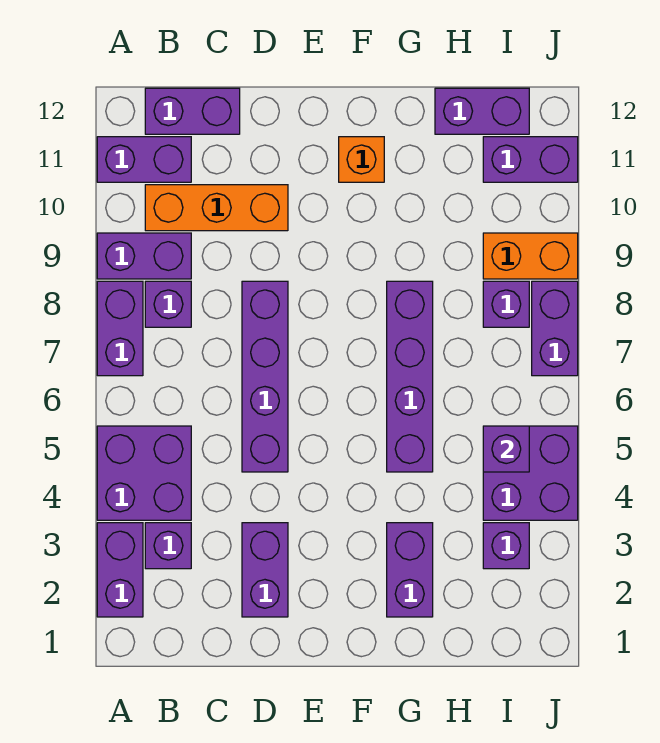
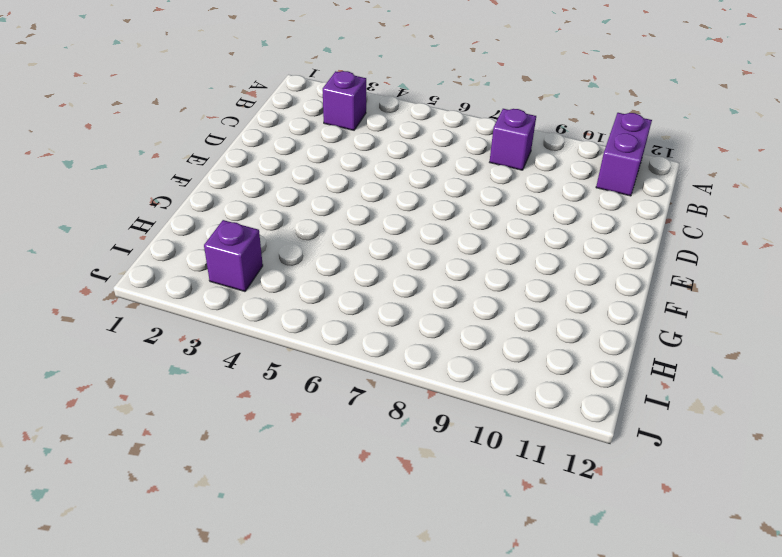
none -> purple brick A2:A3 level 1
none -> purple brick A4:B5 level 1
none -> purple brick A7:A8 level 1

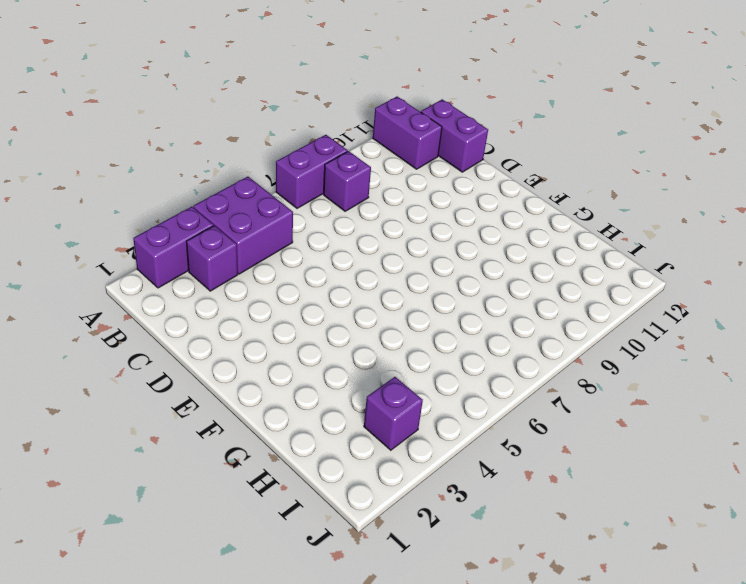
none -> purple brick A9:B9 level 1
none -> orange brick B10:D10 level 1
none -> purple brick D2:D3 level 1

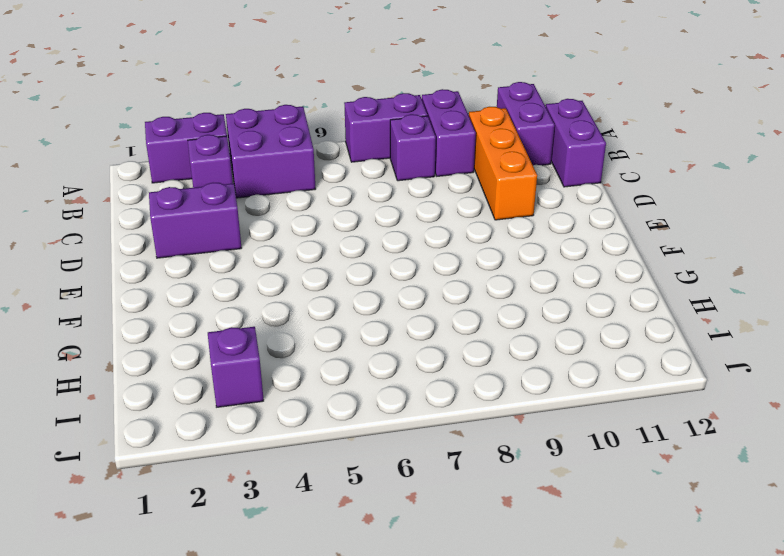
none -> purple brick D5:D8 level 1
none -> orange brick F11 level 1
none -> purple brick G2:G3 level 1

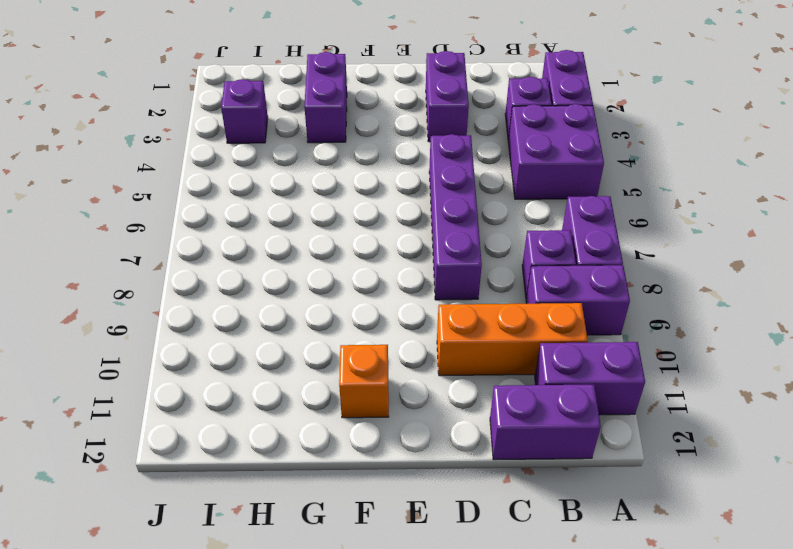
none -> purple brick G5:G8 level 1
none -> purple brick H12:I12 level 1
none -> purple brick I4:J5 level 1

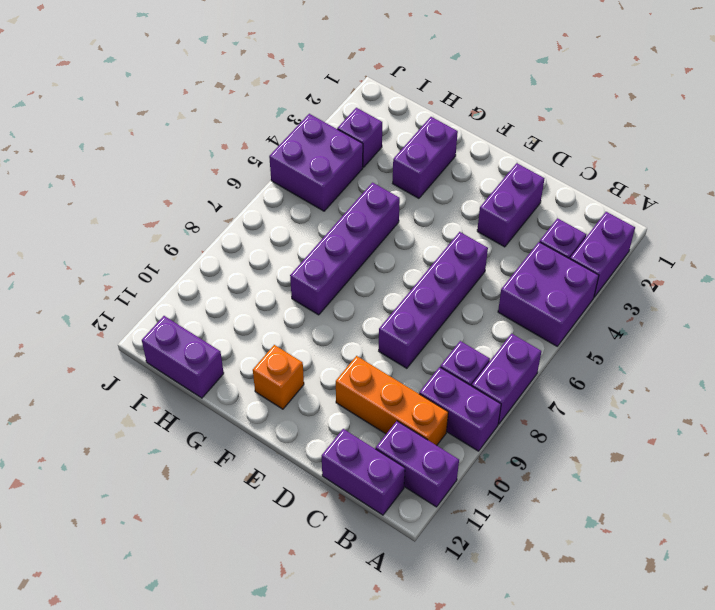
none -> purple brick I8 level 1
none -> orange brick I9:J9 level 1
none -> purple brick I11:J11 level 1

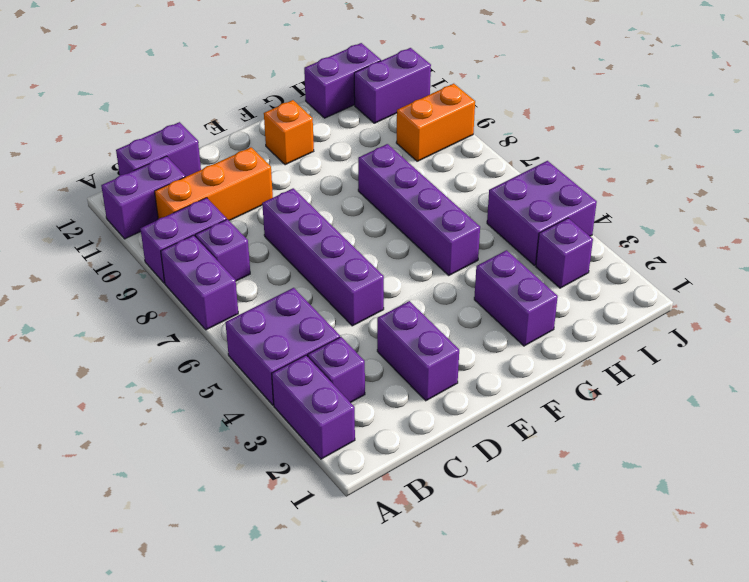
none -> purple brick I8 level 1
none -> purple brick J7:J8 level 1
none -> purple brick I5 level 2

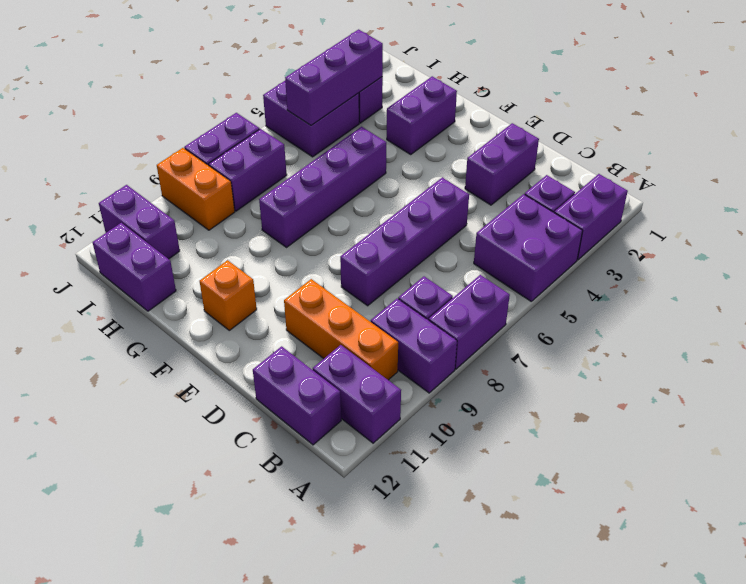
purple brick I3:I5 level 2 -> purple brick I5 level 2
purple brick I7:I8 level 1 -> purple brick I8 level 1

